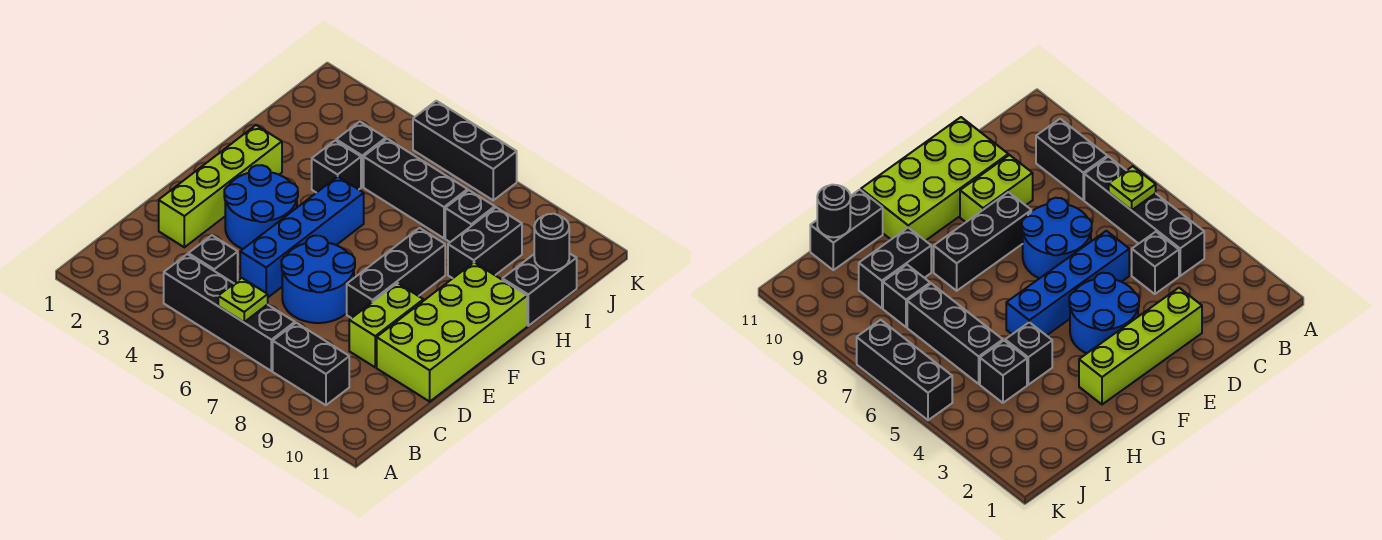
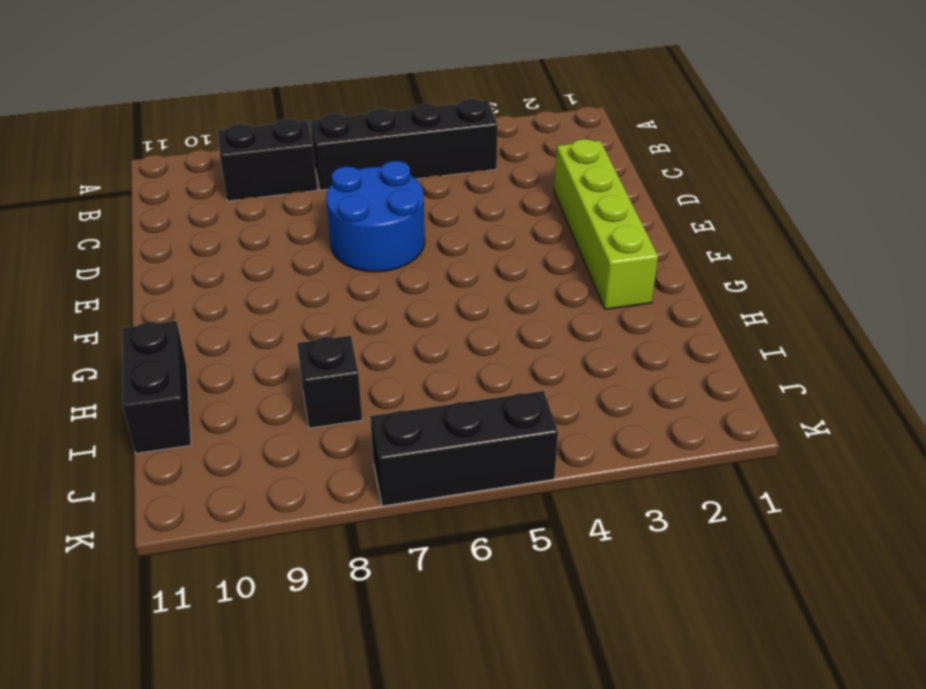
none -> black brick C4 level 1
none -> blue brick D5:G5 level 1
none -> lime brick D9:E9 level 1

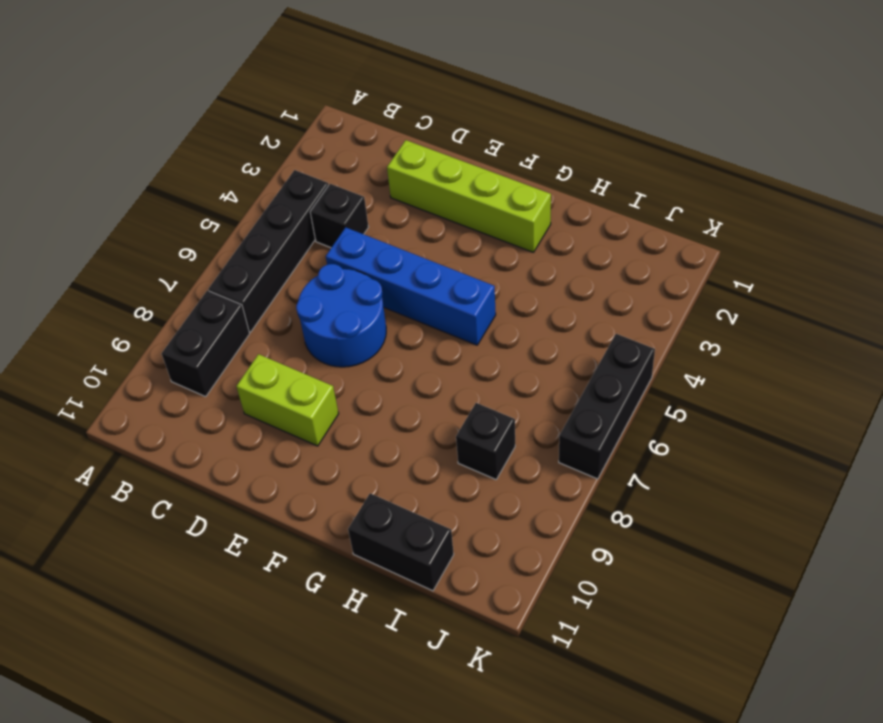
none -> lime brick D10:G11 level 1
none -> blue round brick E3:F4 level 1
none -> black brick E8:G8 level 1

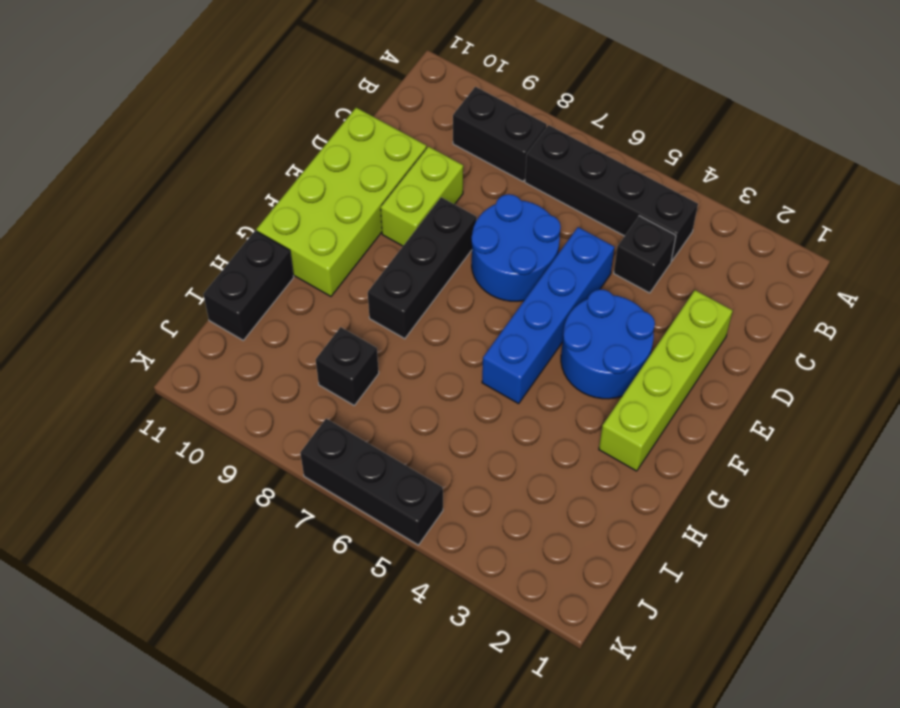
none -> black brick H4 level 1
none -> black brick H9:I9 level 1
none -> black brick I4 level 1

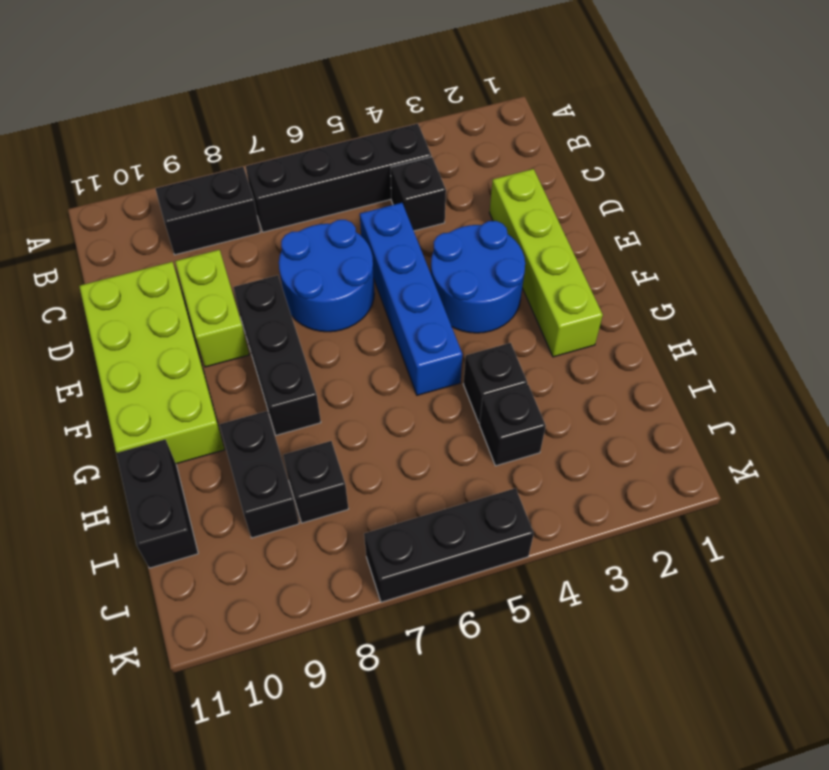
none -> black brick I5:I7 level 1
none -> lime plate B6 level 2
none -> black round brick I11 level 2

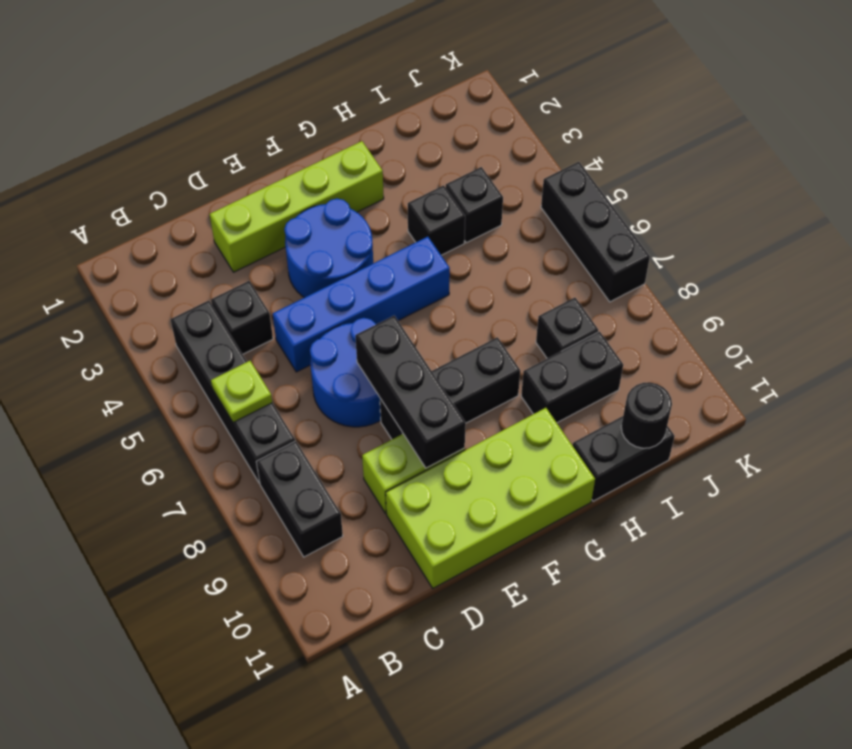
black brick E7:E9 level 2 -> black brick I5:I7 level 1

